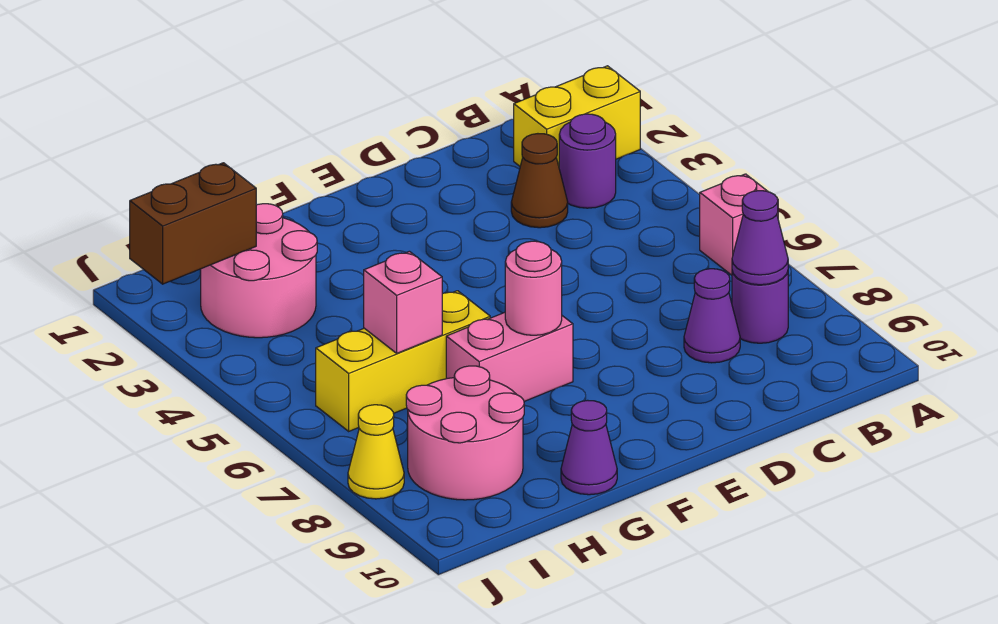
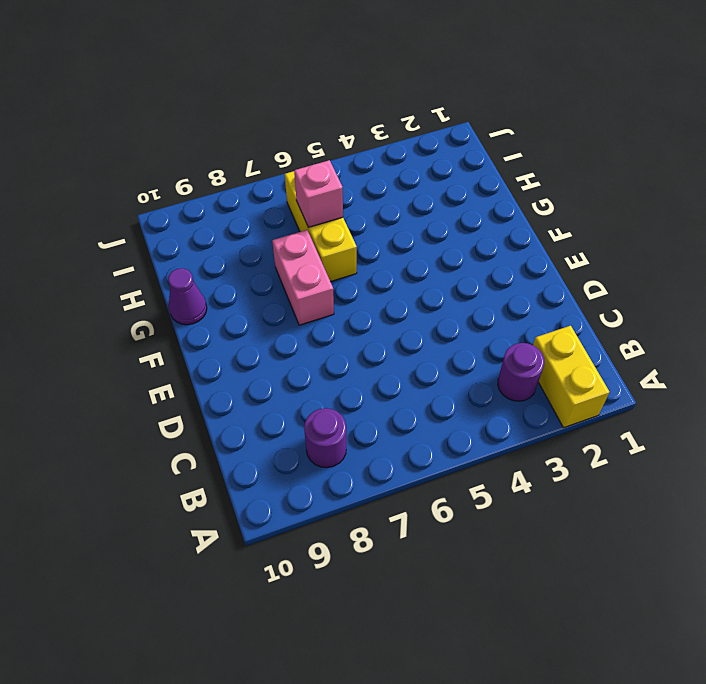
none -> pink brick A6 level 1
none -> brown cone C3 level 1
none -> purple cone C8 level 1

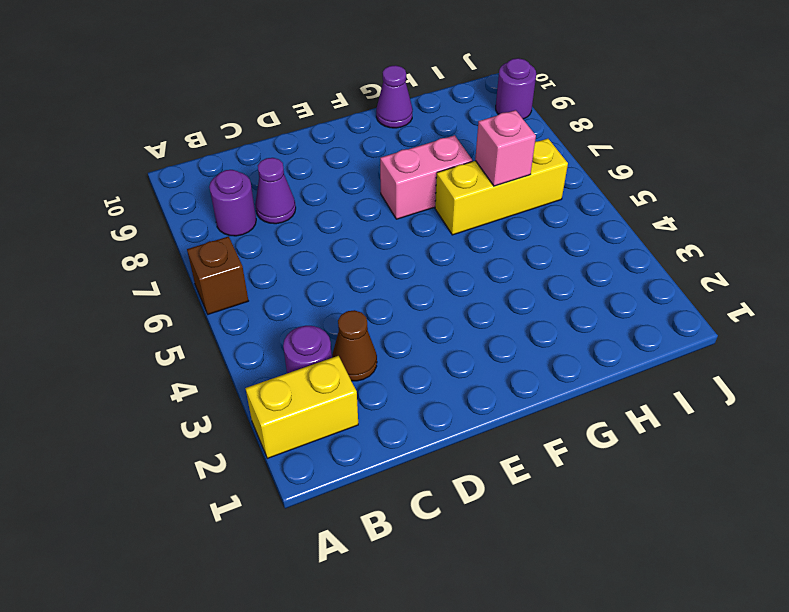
brown brick A6 level 1 -> pink brick A6 level 1
purple round brick J9 level 1 -> none
none -> pink round brick H2:I3 level 1
none -> pink round brick H8:I9 level 1
none -> yellow cone J8 level 1

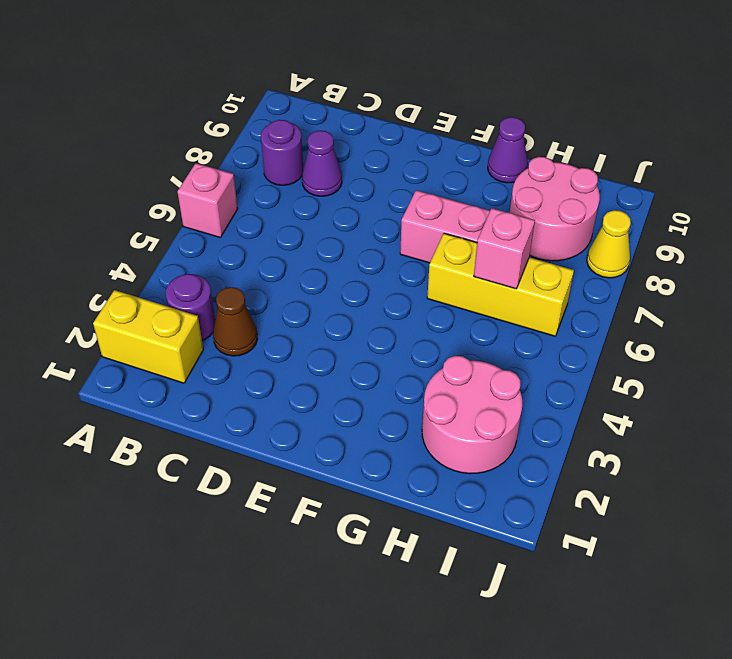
none -> purple cone B8 level 2
none -> pink round brick F7 level 2
none -> brown brick I2:J2 level 2

